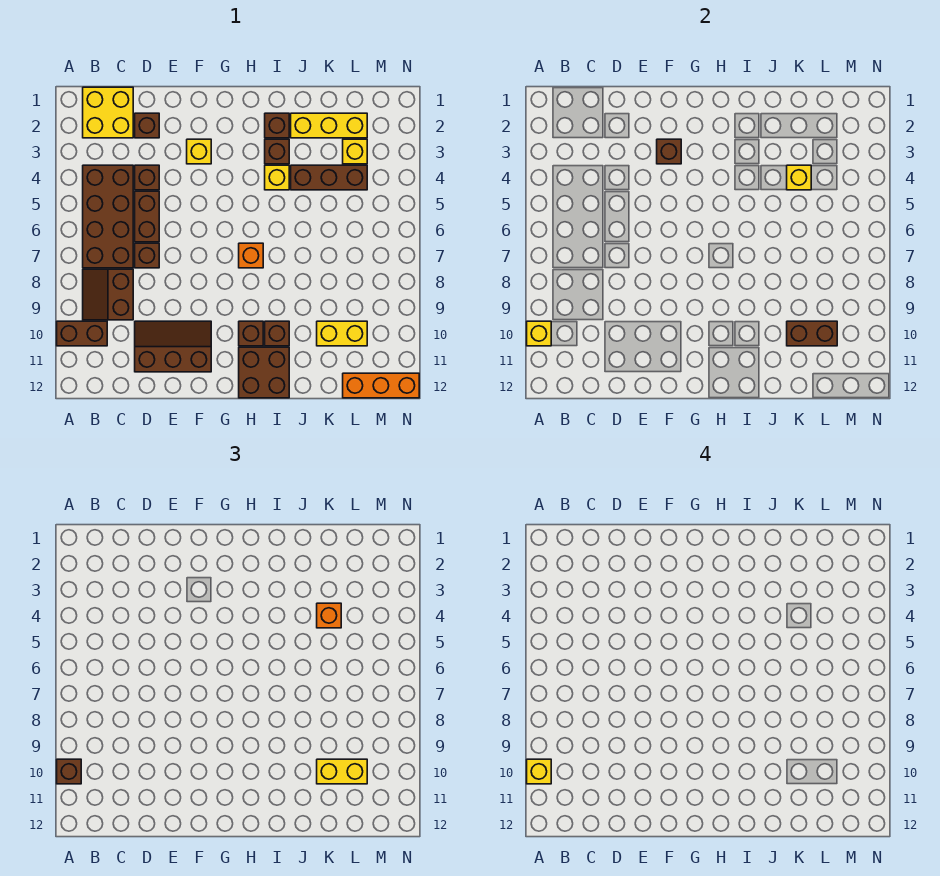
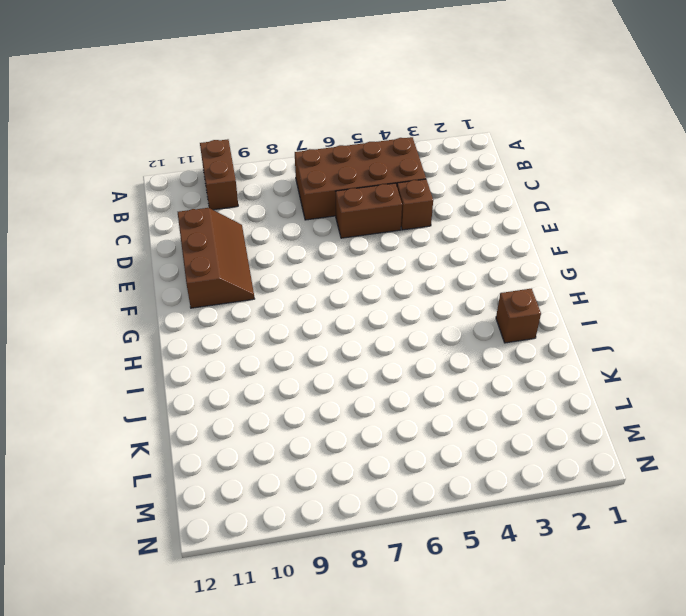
none -> yellow brick B1:C2 level 1
none -> brown slope B8:C9 level 1 top C
none -> brown brick D2 level 1
none -> brown brick D7 level 1

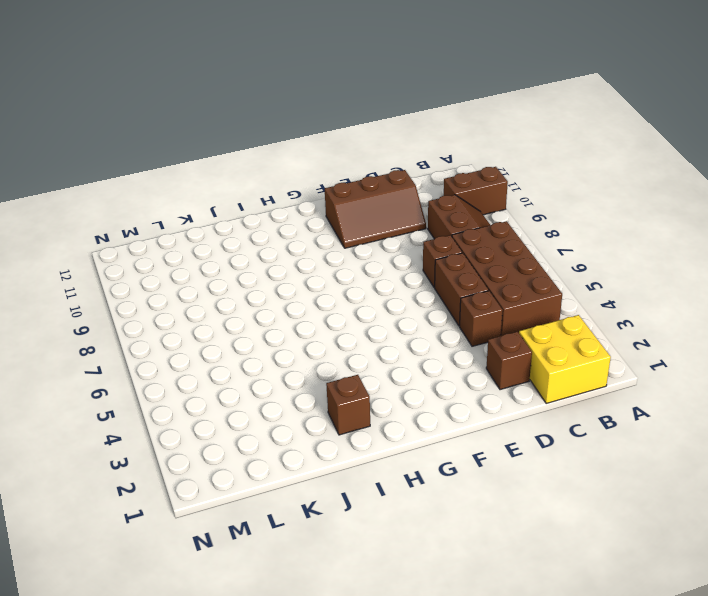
none -> yellow brick F3 level 1
none -> orange brick H7 level 1
none -> brown brick H10 level 1
none -> brown brick H11:I12 level 1

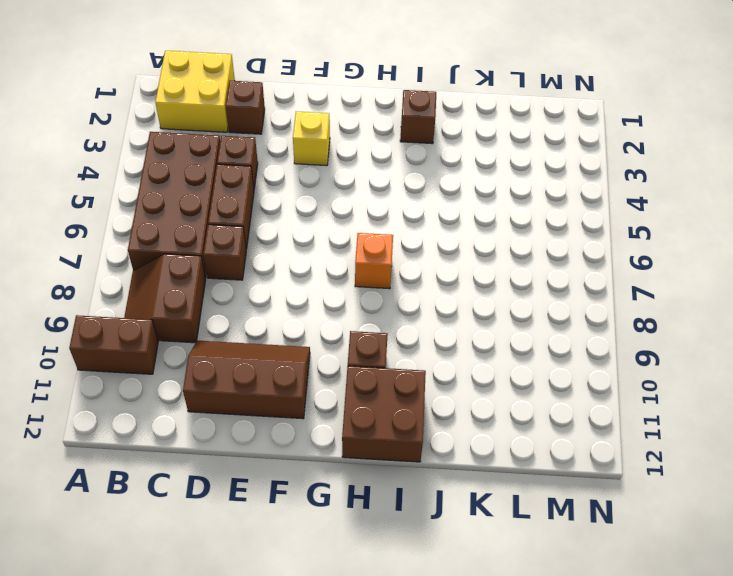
none -> brown brick I3 level 1
none -> yellow brick I4 level 1
none -> brown brick I10 level 1
none -> yellow brick J2:L2 level 1

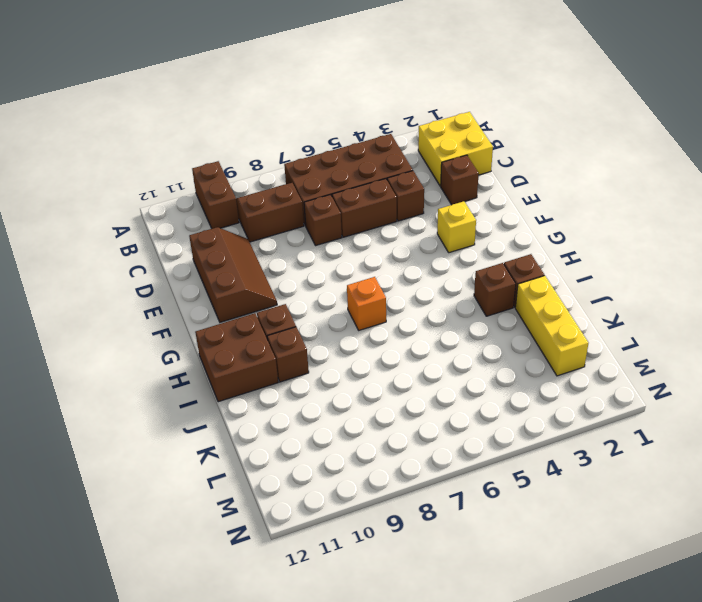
none -> yellow brick I4 level 1
none -> brown brick J4:L4 level 1
none -> yellow brick K10:L10 level 1
none -> yellow brick L3 level 1

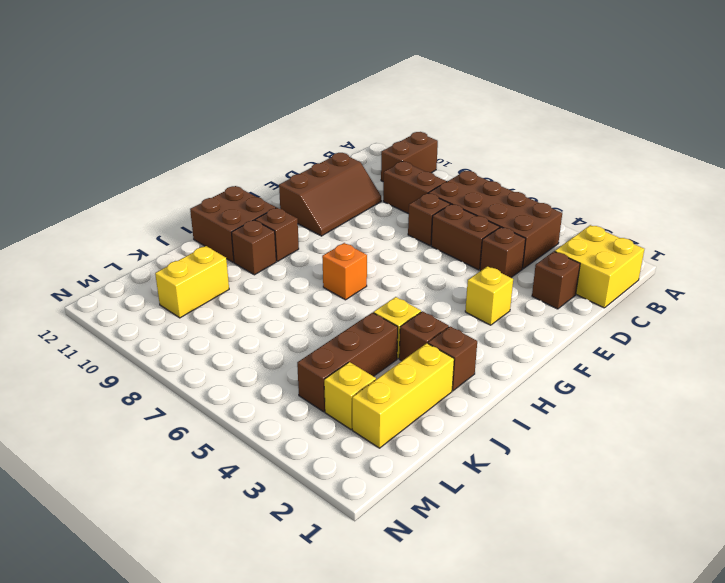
none -> orange brick L12:N12 level 1
none -> yellow brick A10 level 2
none -> brown brick F3 level 2
none -> yellow brick K4 level 2

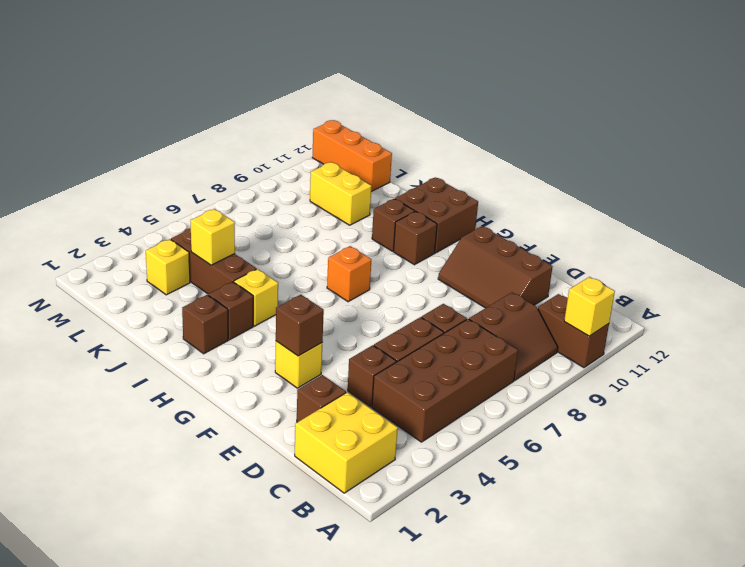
none -> yellow brick J2:L2 level 1
none -> brown brick K10:L10 level 2
none -> brown brick A10 level 3
none -> orange brick K4 level 3

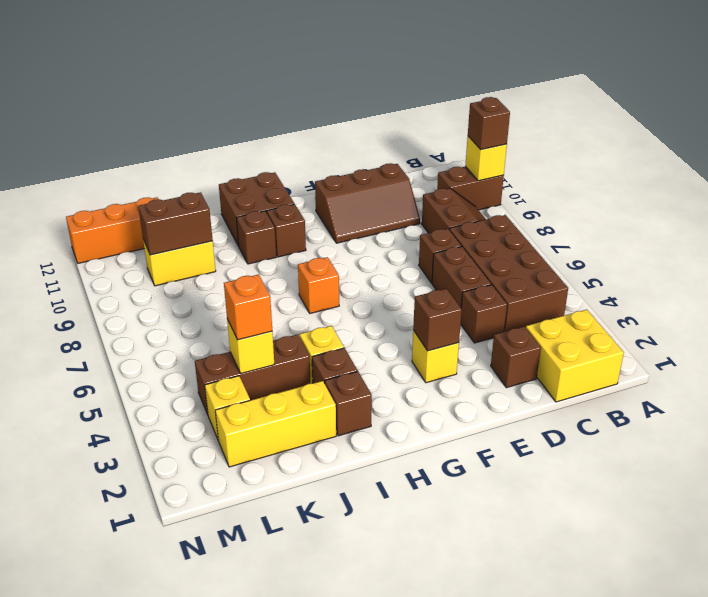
none -> yellow brick K10:L10 level 3
none -> yellow brick A10 level 4

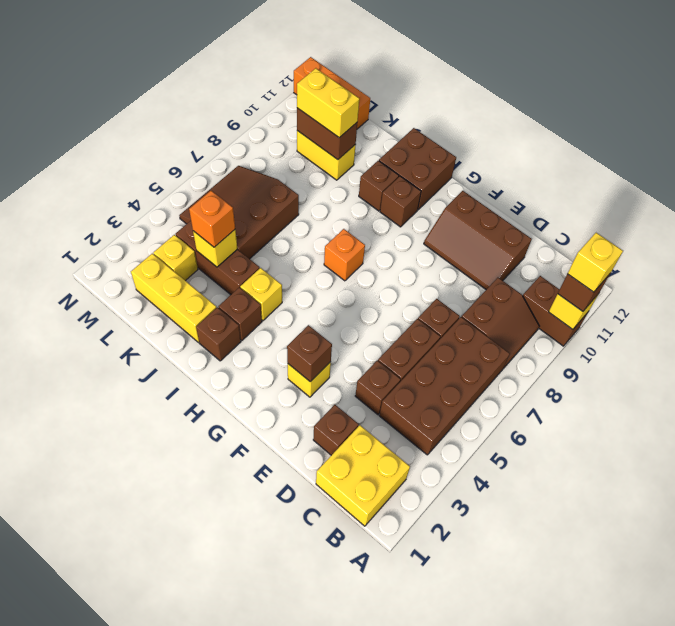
brown slope K5:M7 level 1 top K -> none

